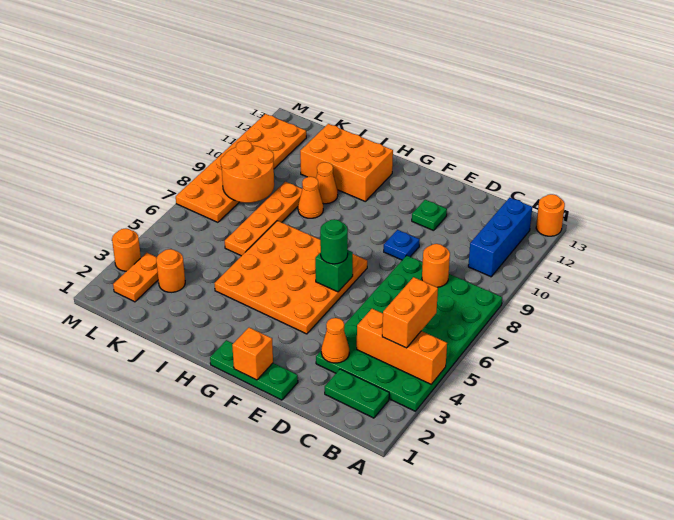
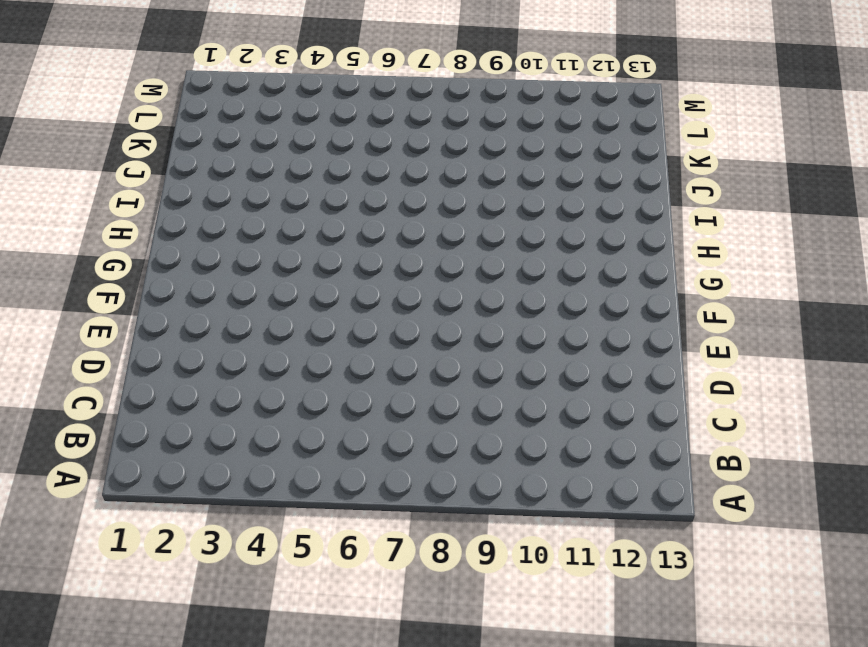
none -> green plate A3:D8 level 1
none -> orange round brick A13 level 1
none -> green plate B2:C2 level 1

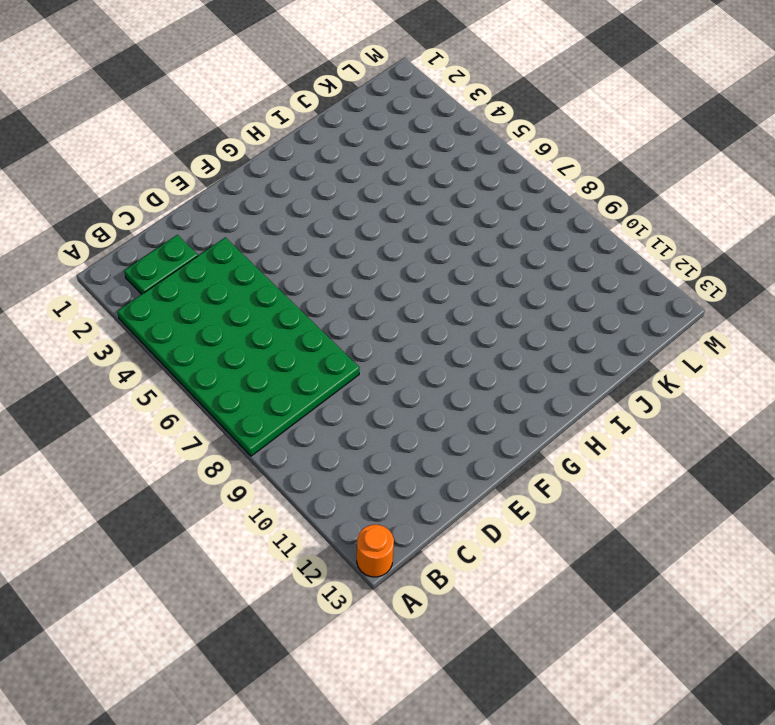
none -> blue brick B10:B12 level 1
none -> green plate E1:G1 level 1
none -> blue plate E9 level 1

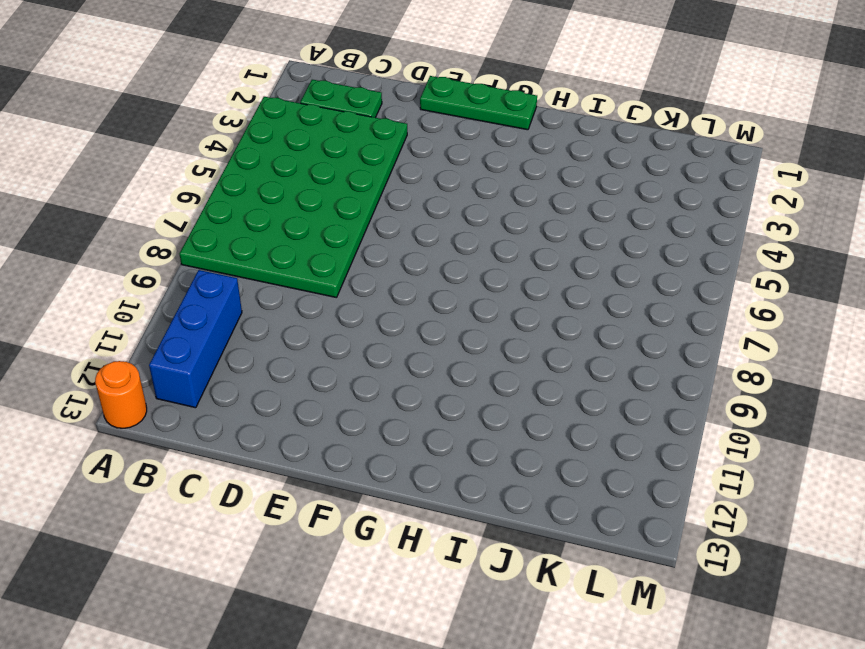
none -> blue plate E9 level 1
none -> green plate E11 level 1
none -> orange plate F4:I7 level 1

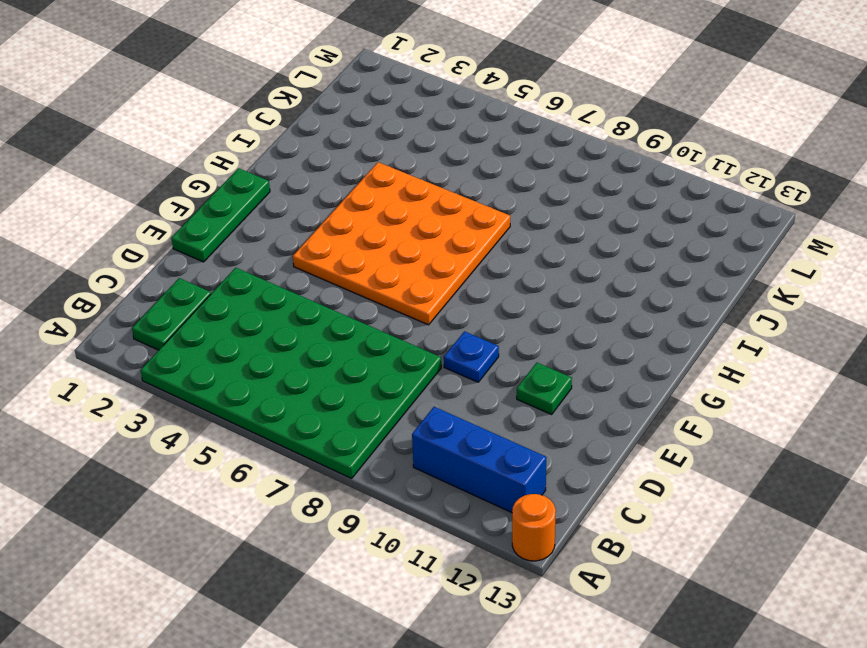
none -> orange brick H11:J12 level 1
none -> orange cone I9 level 1
none -> orange cone I10 level 1

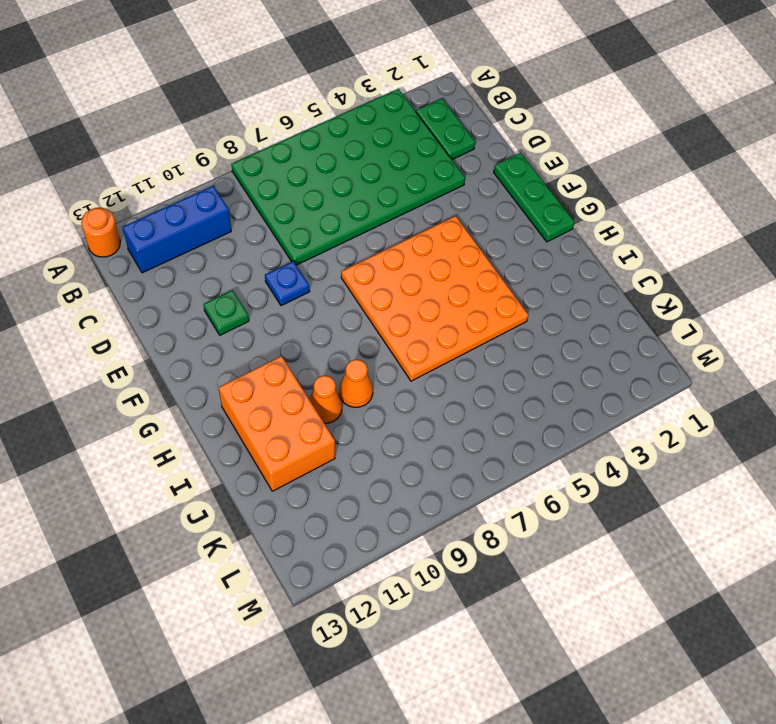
none -> orange plate J6:J9 level 1
none -> orange round brick K3 level 1
none -> orange plate L2:L3 level 1

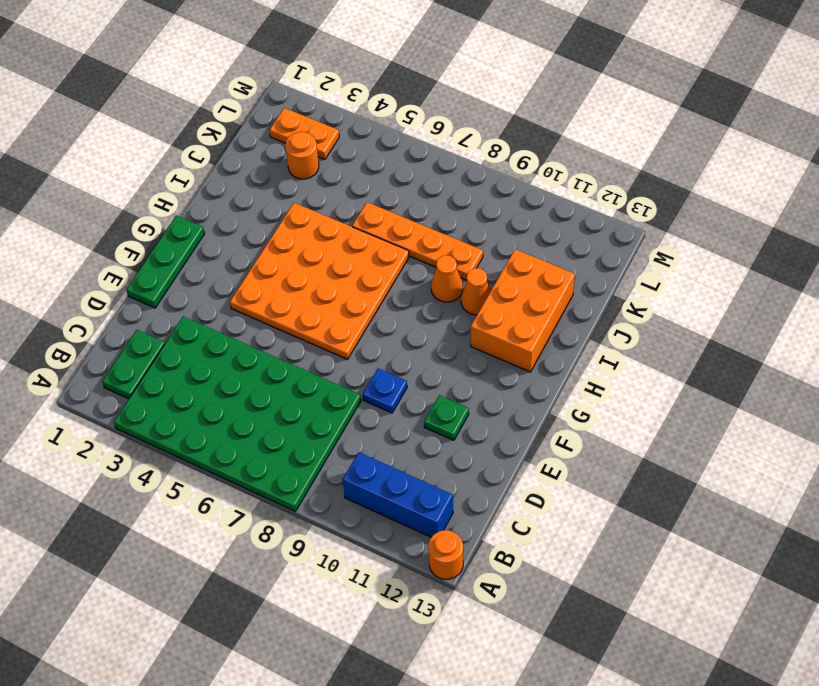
none -> orange plate L7:M12 level 1
none -> orange round brick M3 level 1
none -> orange brick A4:C4 level 2

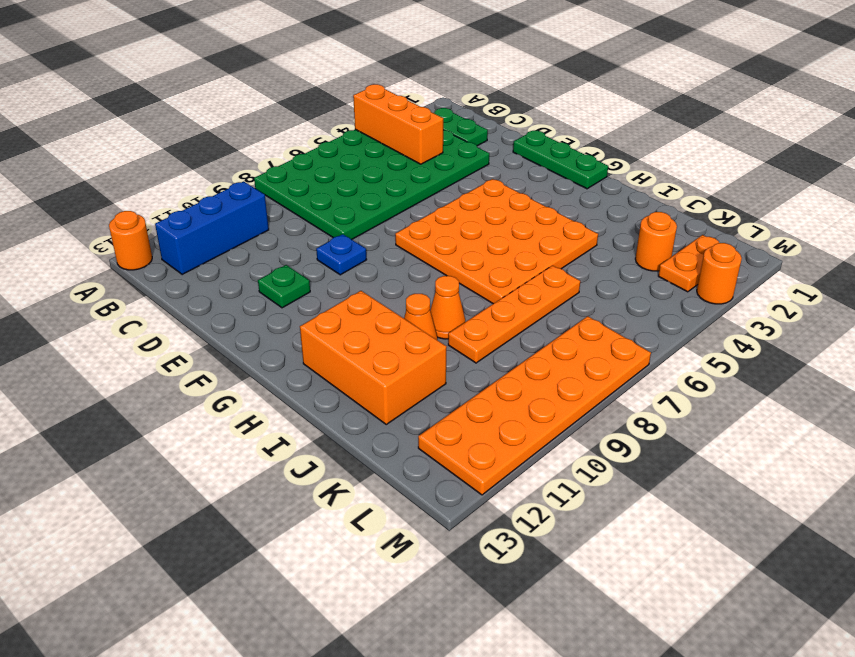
none -> orange round brick C8 level 2
none -> orange cone D3 level 2
none -> orange brick F1 level 2

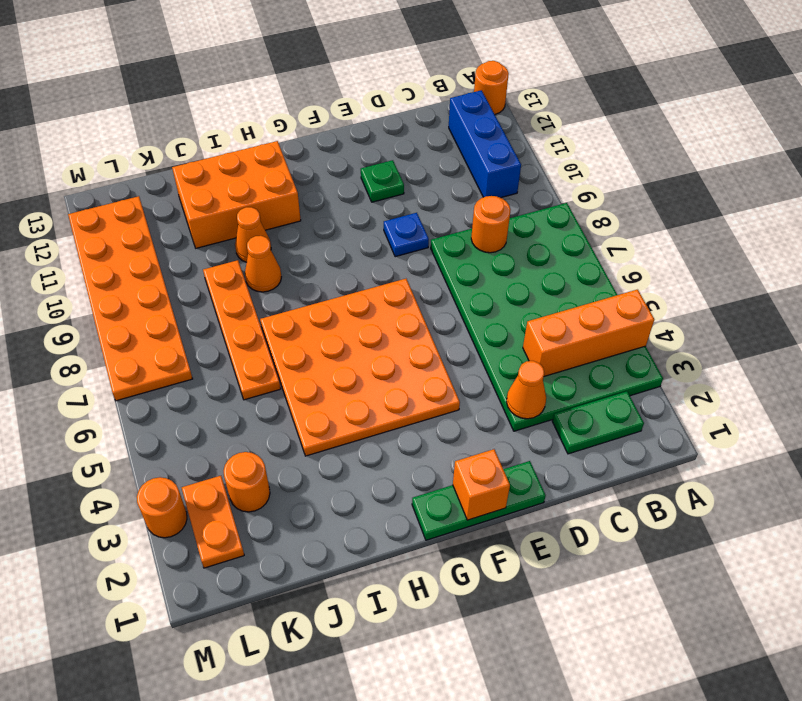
none -> green brick F6 level 2
none -> orange round brick K8:L9 level 2
none -> orange brick B4:B5 level 3

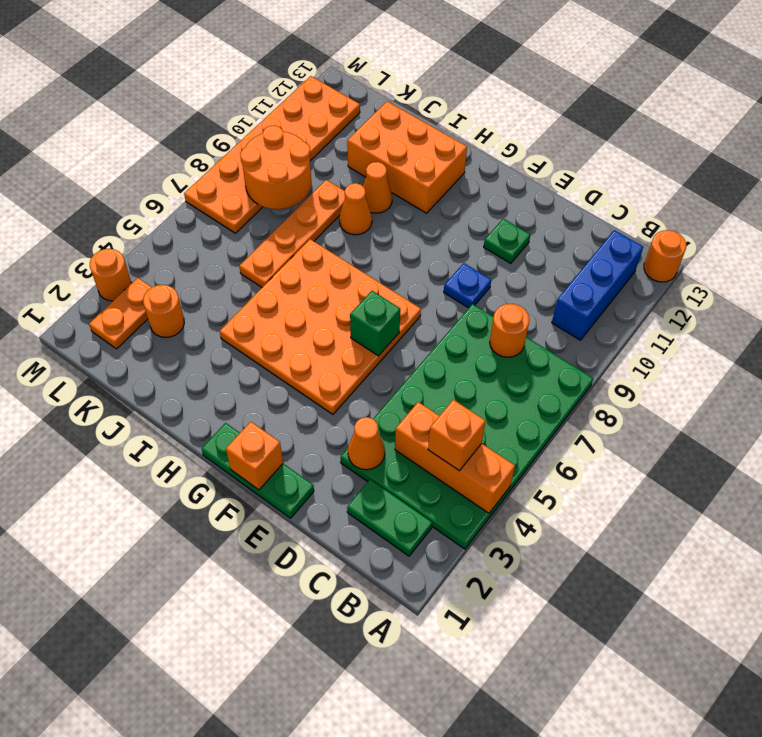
orange brick B4 level 3 -> orange brick B4:B5 level 3
none -> green round brick F6 level 3

